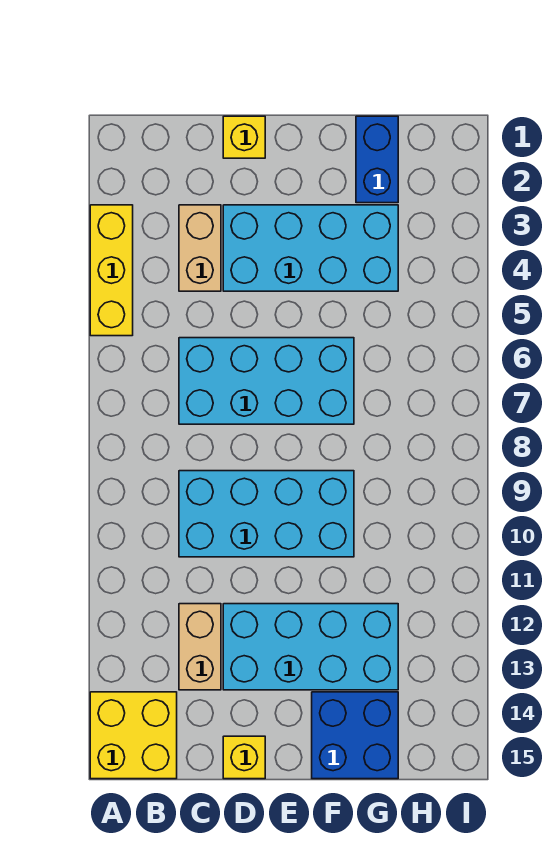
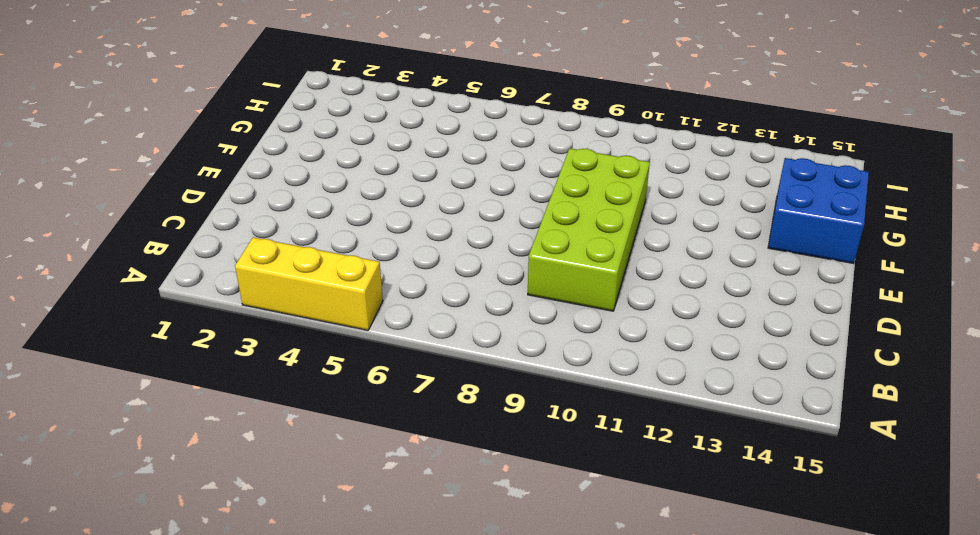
lime brick C9:F10 level 1 -> cyan brick C9:F10 level 1
none -> yellow brick A14:B15 level 1
none -> tan brick C3:C4 level 1
none -> cyan brick C6:F7 level 1

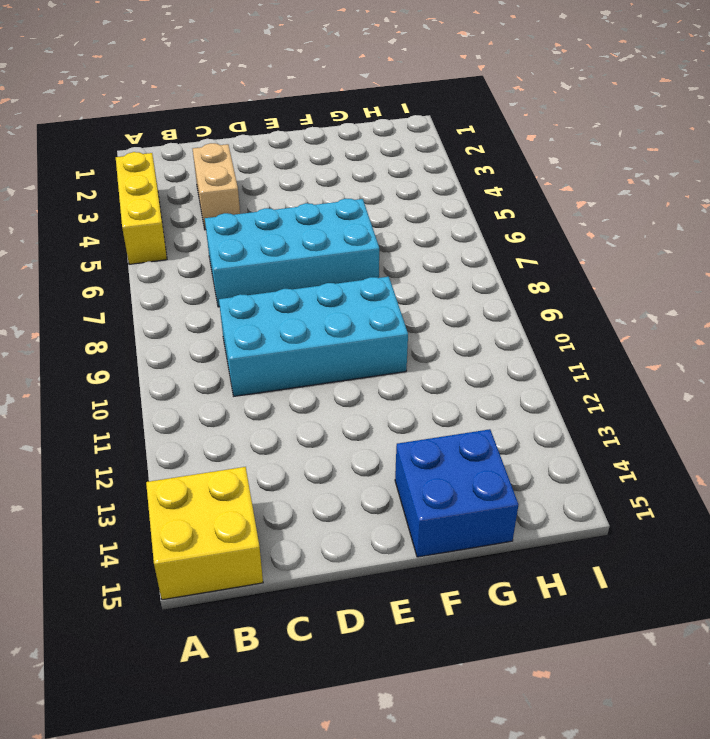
none -> tan brick C12:C13 level 1
none -> yellow brick D1 level 1
none -> cyan brick D3:G4 level 1

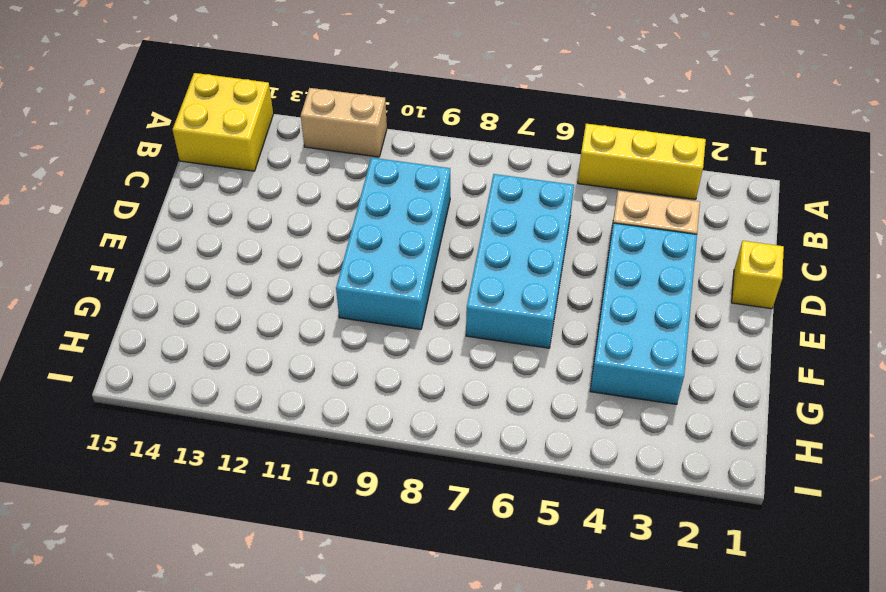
tan brick A11:A12 level 1 -> tan brick C12:C13 level 1
none -> cyan brick D12:G13 level 1
none -> yellow brick D15 level 1
none -> blue brick F14:G15 level 1

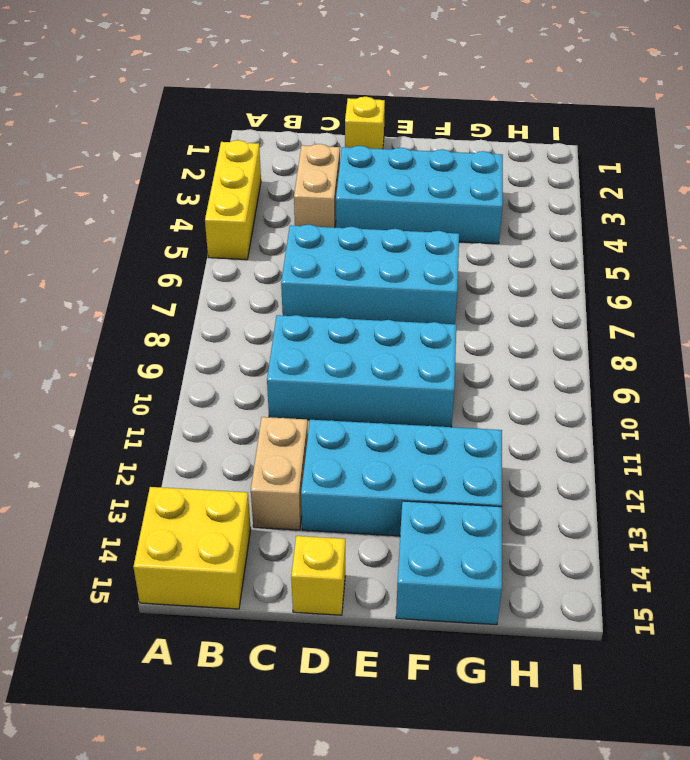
cyan brick F14:G15 level 1 -> blue brick F14:G15 level 1
none -> blue brick G1:G2 level 1

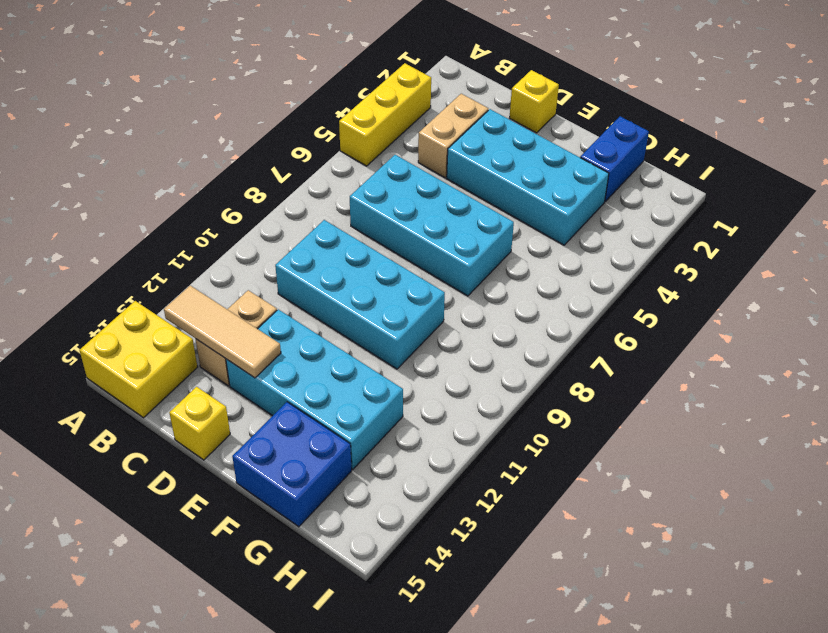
tan tile B13:D13 level 2 -> none

